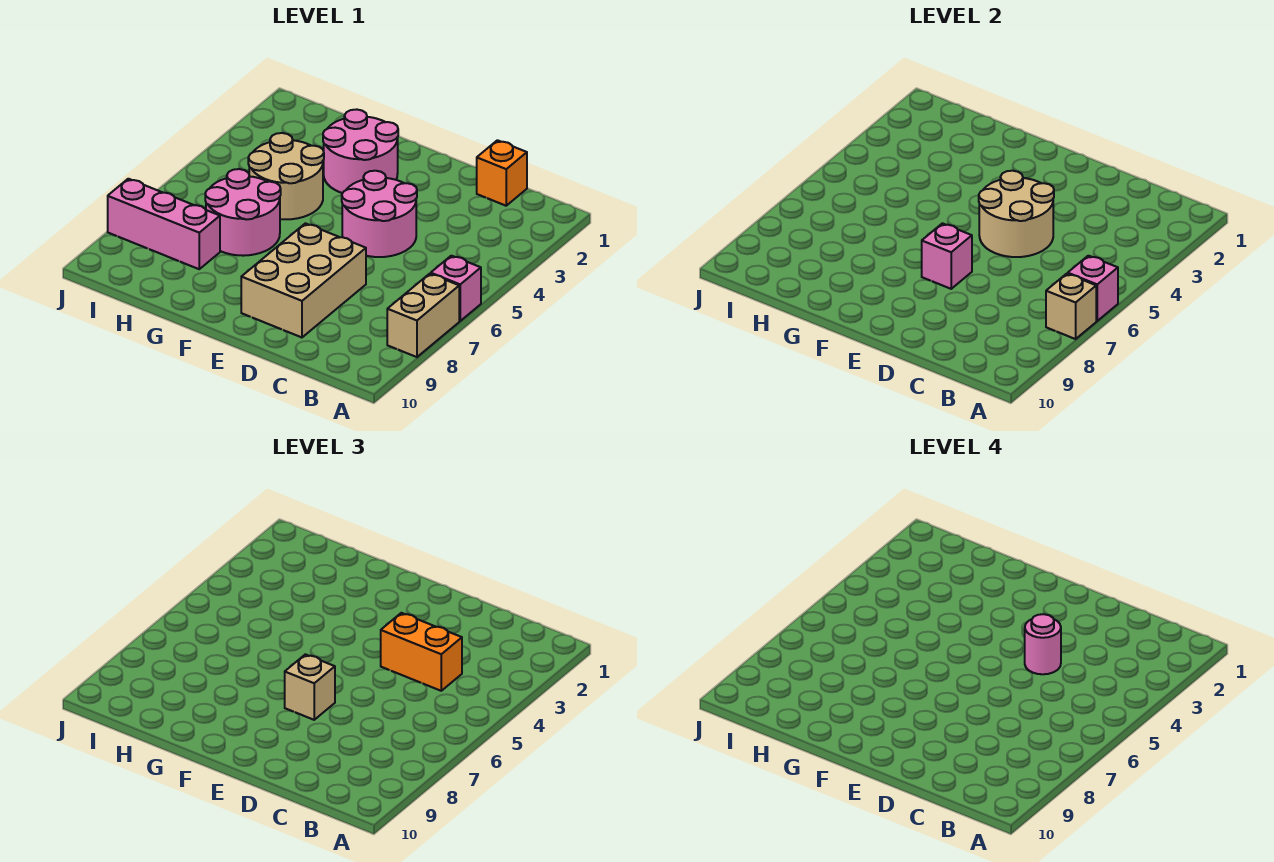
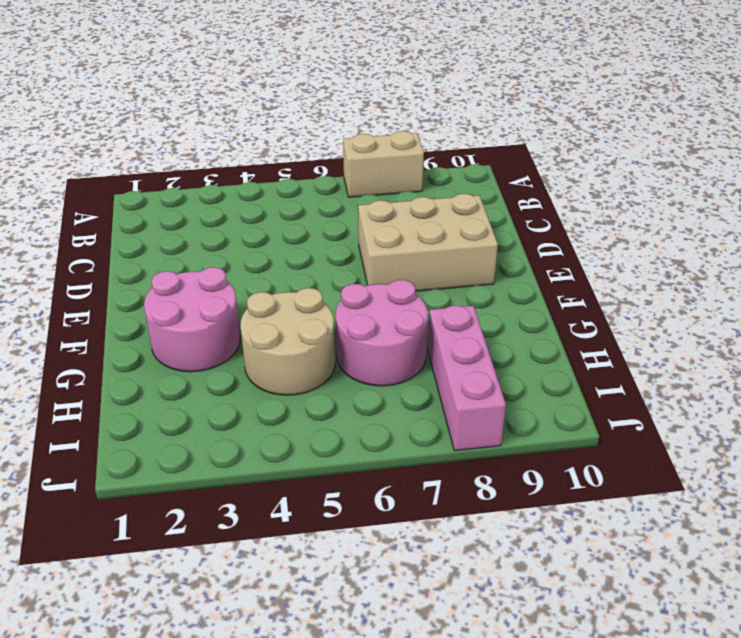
none -> pink brick A6 level 1
none -> orange brick C1 level 1
none -> pink round brick D4:E5 level 1

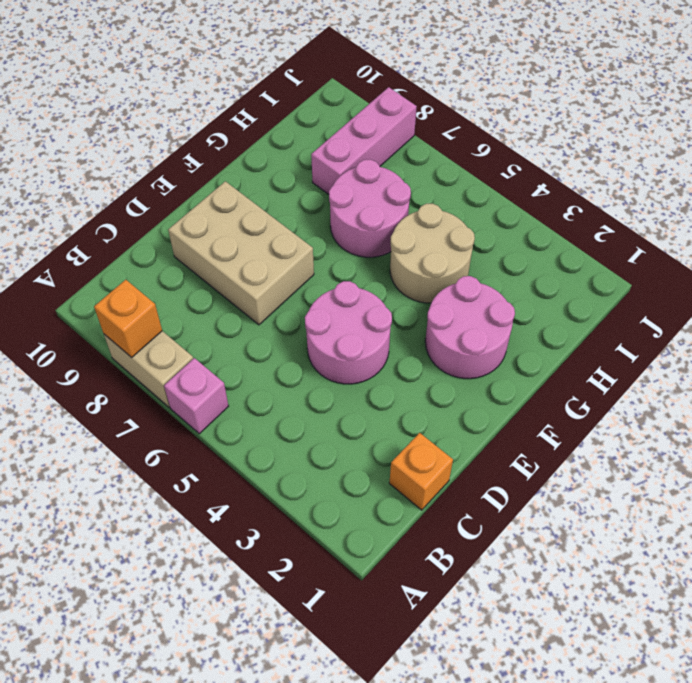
orange brick A8 level 2 -> none
none -> pink brick A6 level 2
none -> tan brick A7 level 2
none -> tan round brick D4:E5 level 2

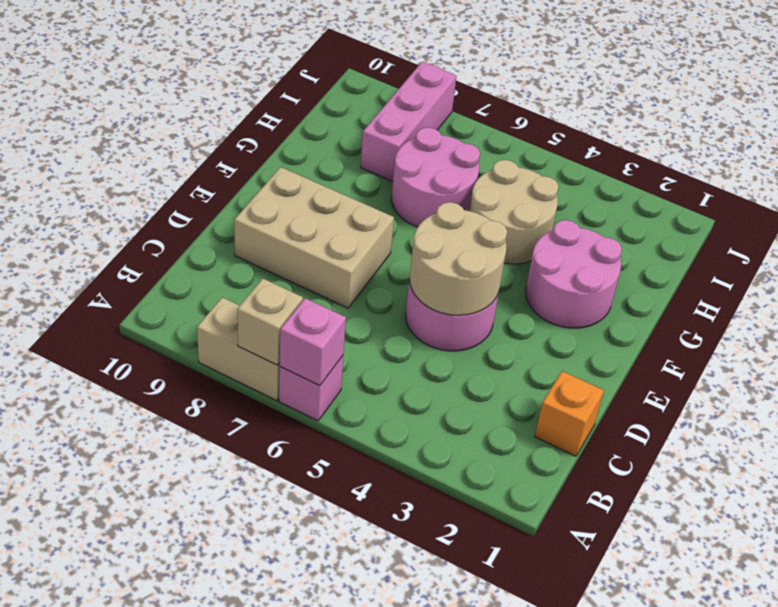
none -> pink brick E7 level 2
none -> orange brick C4:D4 level 3
none -> tan brick E7 level 3

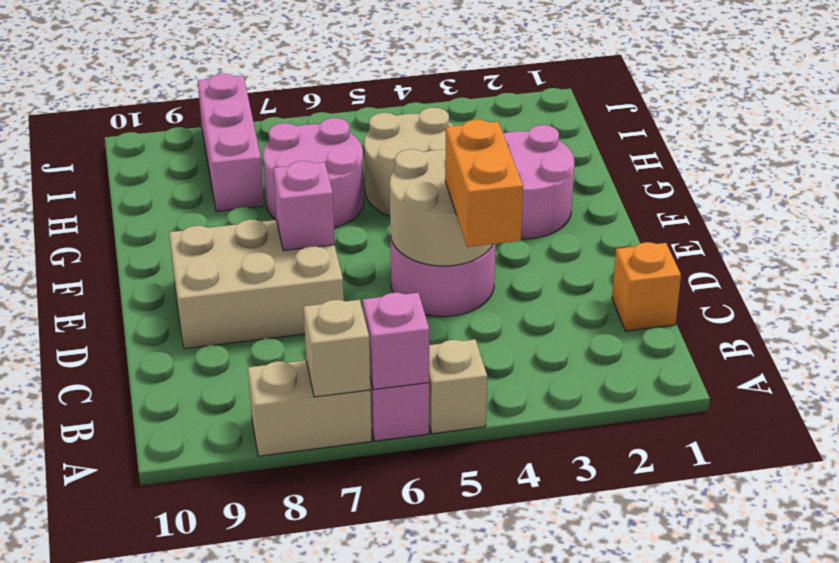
tan brick A5 level 1 -> tan brick E7 level 3
none -> pink round brick D4 level 4

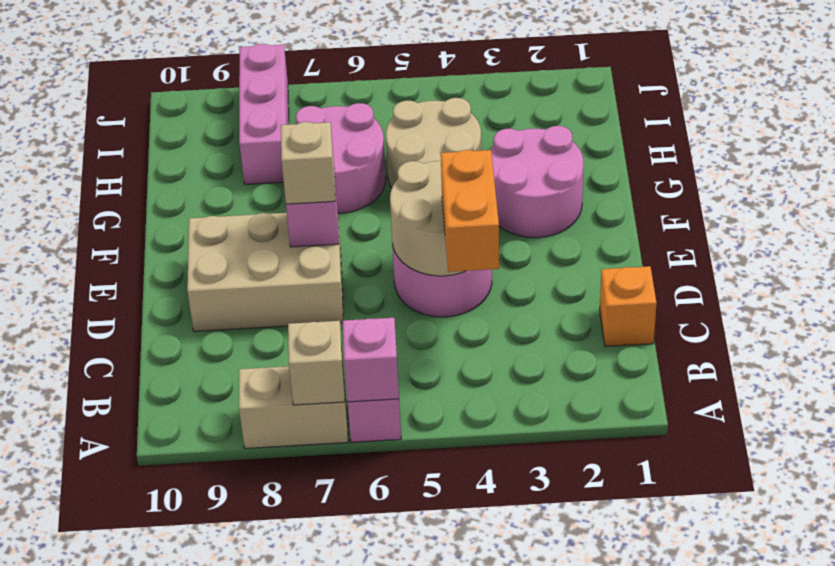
none -> pink round brick D4 level 4

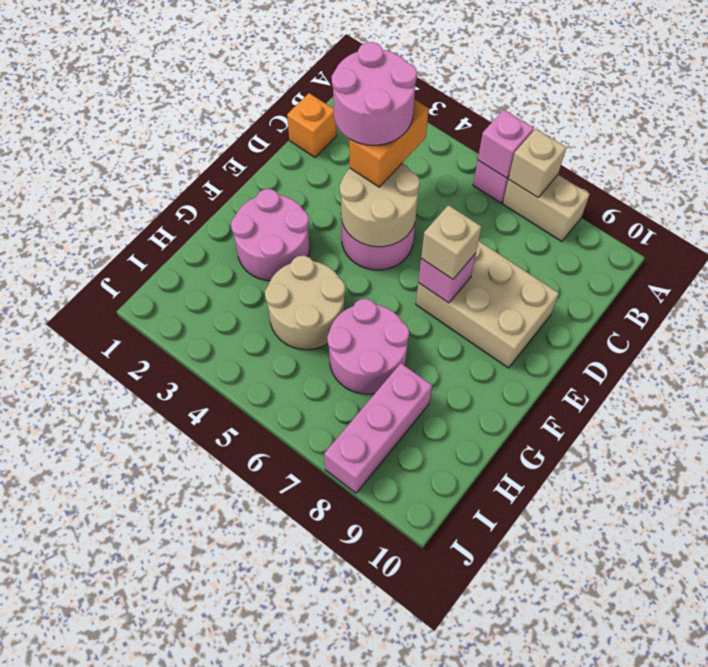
pink round brick C3:D4 level 4 -> pink round brick D4 level 4

